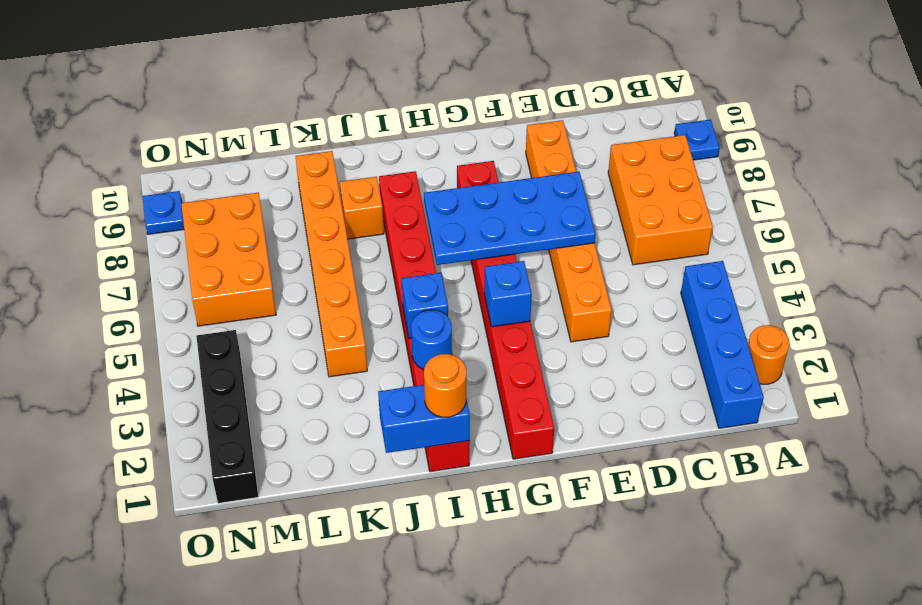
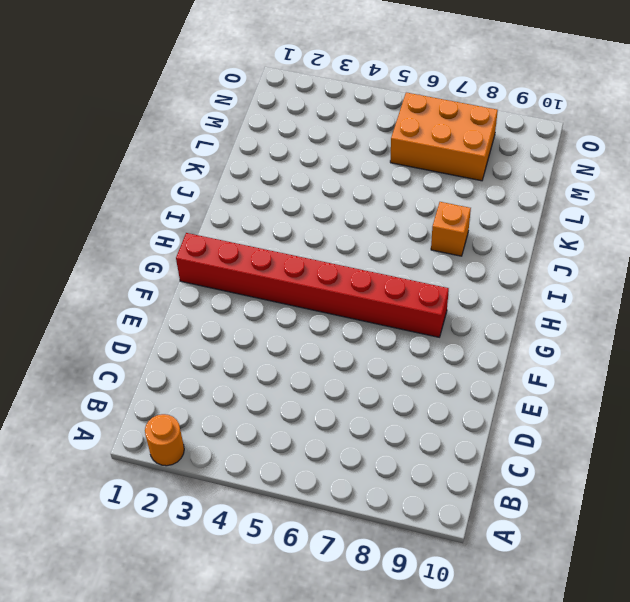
none -> blue plate A9 level 1
none -> blue brick B1:B4 level 1
none -> orange brick B6:C8 level 1

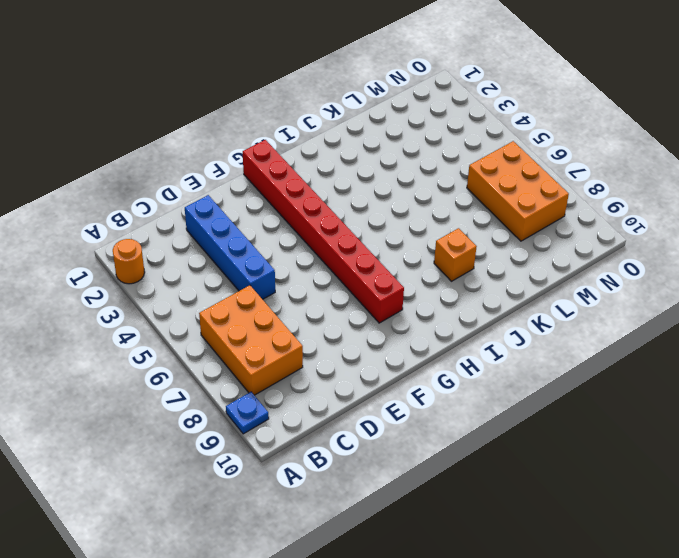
blue brick D2:D5 level 1 -> blue brick B1:B4 level 1
none -> orange brick E4:E9 level 1
none -> red brick I1:I8 level 1
none -> orange brick K4:K9 level 1

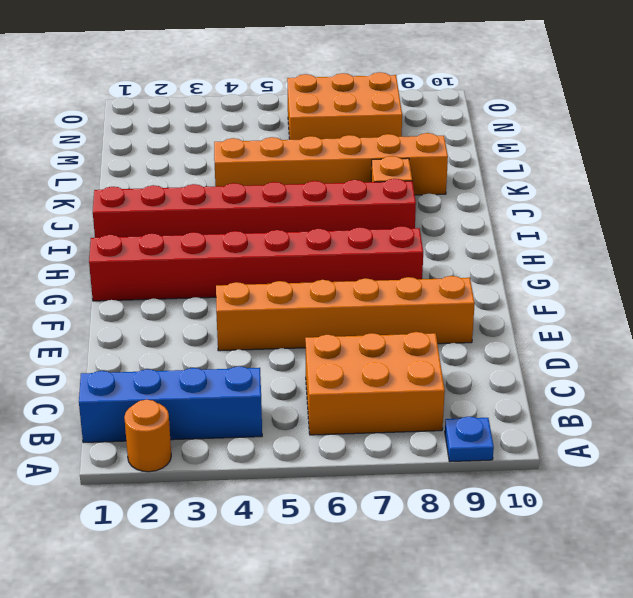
none -> black brick N1:N4 level 1
none -> blue plate O9 level 1
none -> blue plate E6:H7 level 2

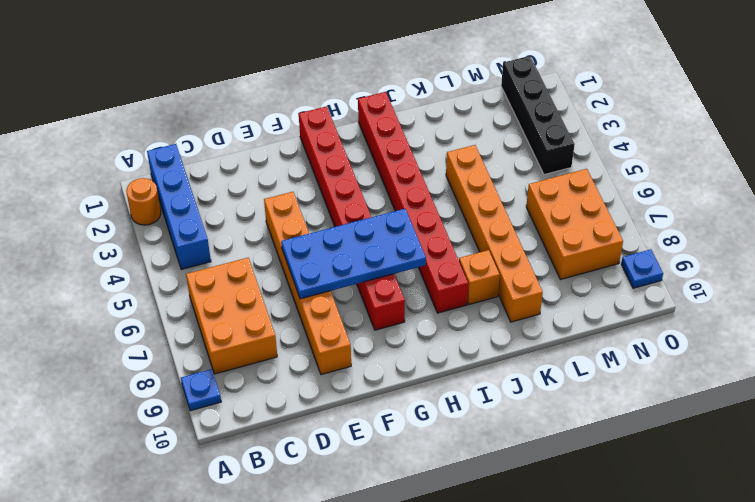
none -> blue brick G4 level 2
none -> blue brick I1:J1 level 2
none -> blue round brick I3 level 2

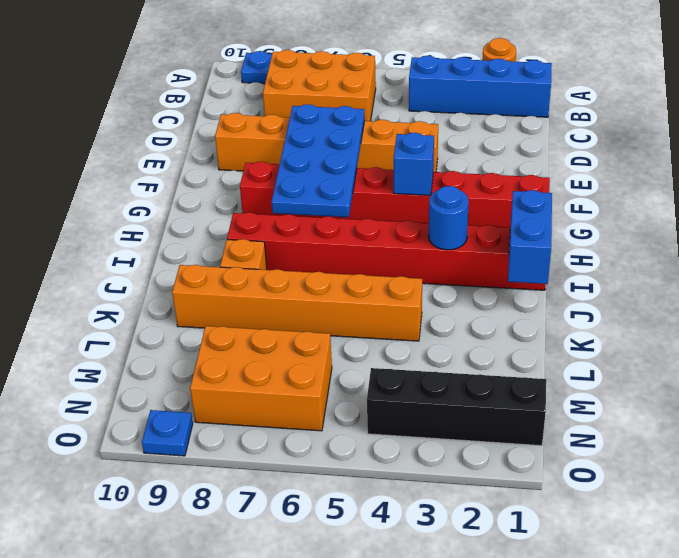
none -> blue brick I4 level 2
none -> orange round brick I1 level 3

